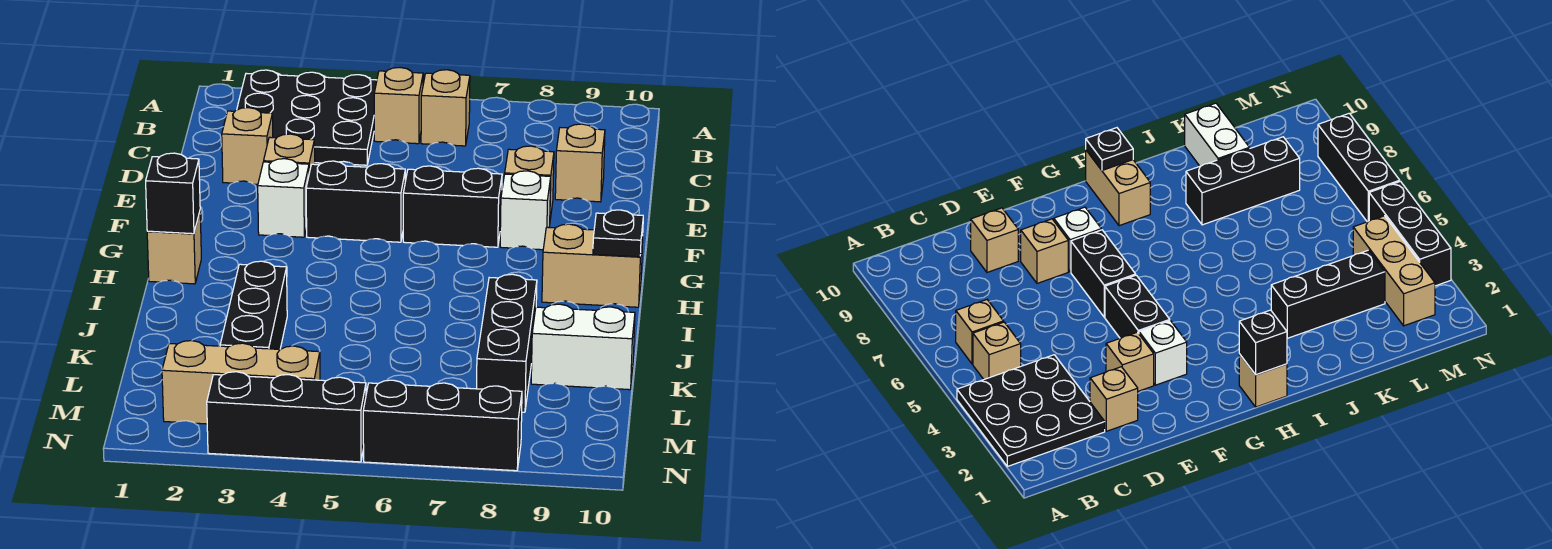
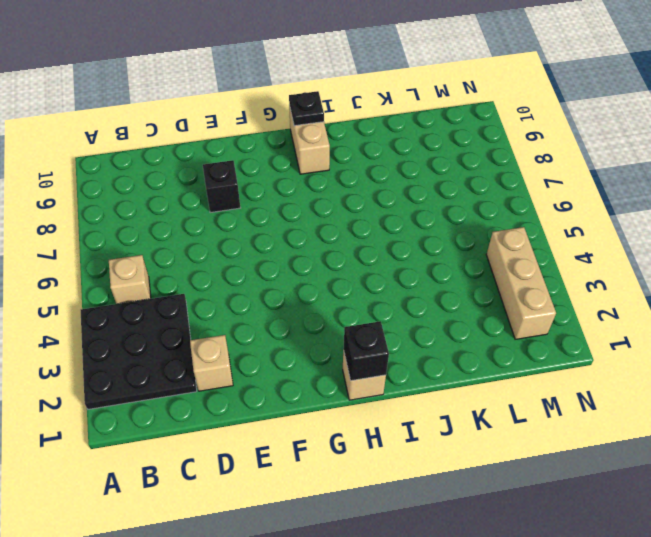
black brick E8 level 1 -> tan brick E8 level 1
none -> tan brick B6 level 1
none -> tan brick D9 level 1
none -> tan brick E3 level 1

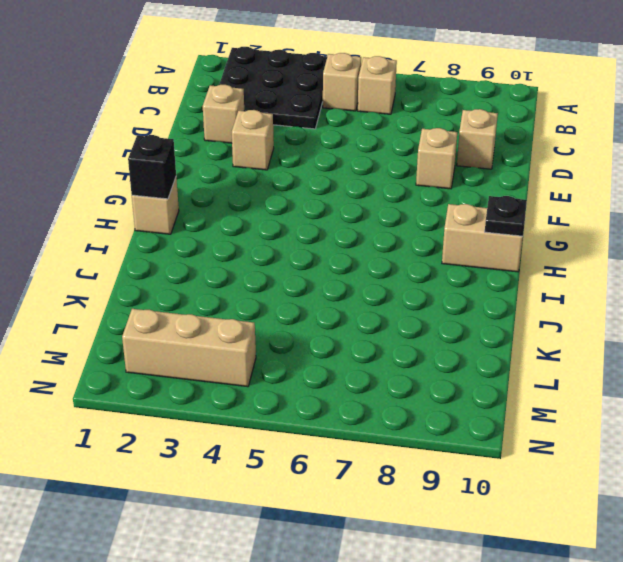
none -> white brick F3 level 1
none -> black brick F4:F5 level 1
none -> black brick F6:F7 level 1

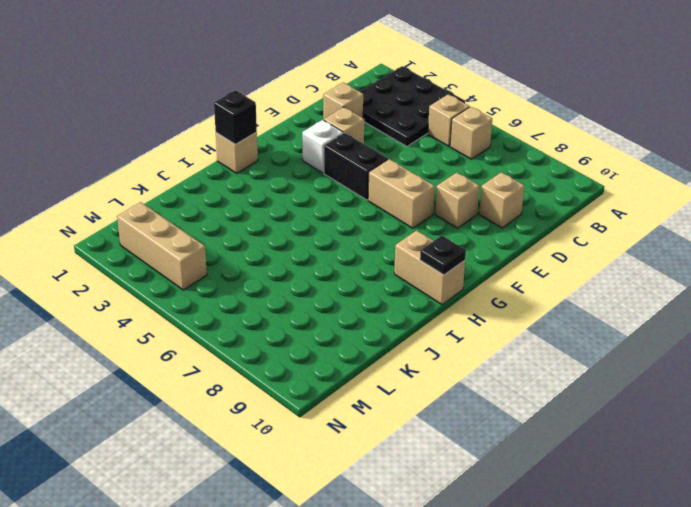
tan brick F6:F7 level 1 -> black brick F6:F7 level 1
none -> white brick F8 level 1
none -> black brick J3:L3 level 1
none -> black brick J8:L8 level 1

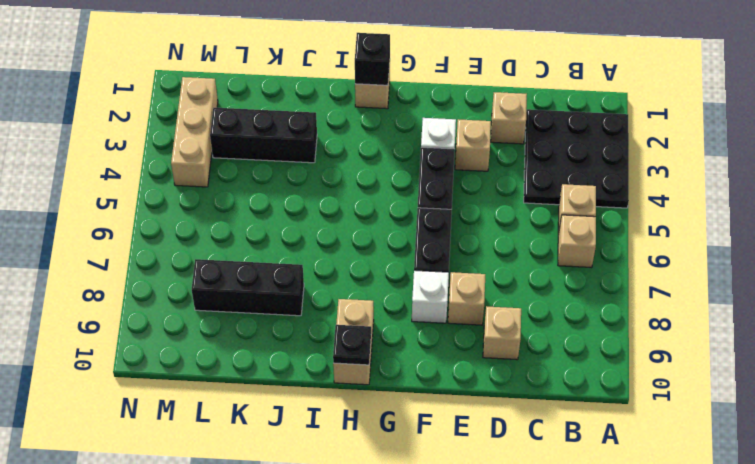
none -> white brick K9:K10 level 1
none -> black brick N3:N5 level 1
none -> black brick N6:N8 level 1

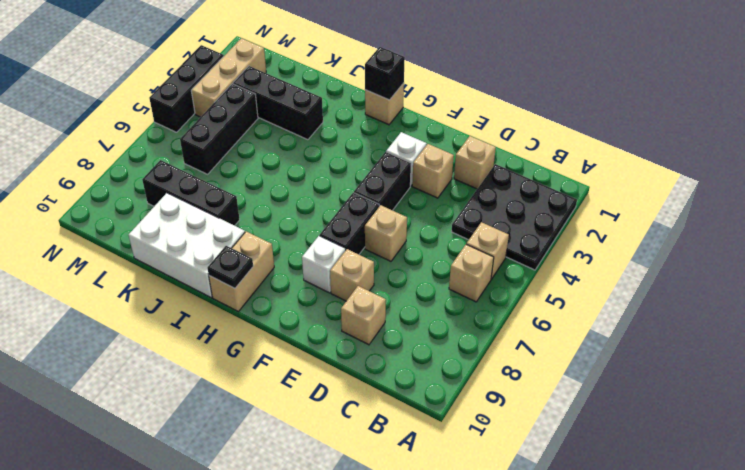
tan brick E6 level 1 -> none
white brick I9:K10 level 1 -> white brick K9:K10 level 1
black brick L4:L6 level 1 -> black brick N6:N8 level 1

